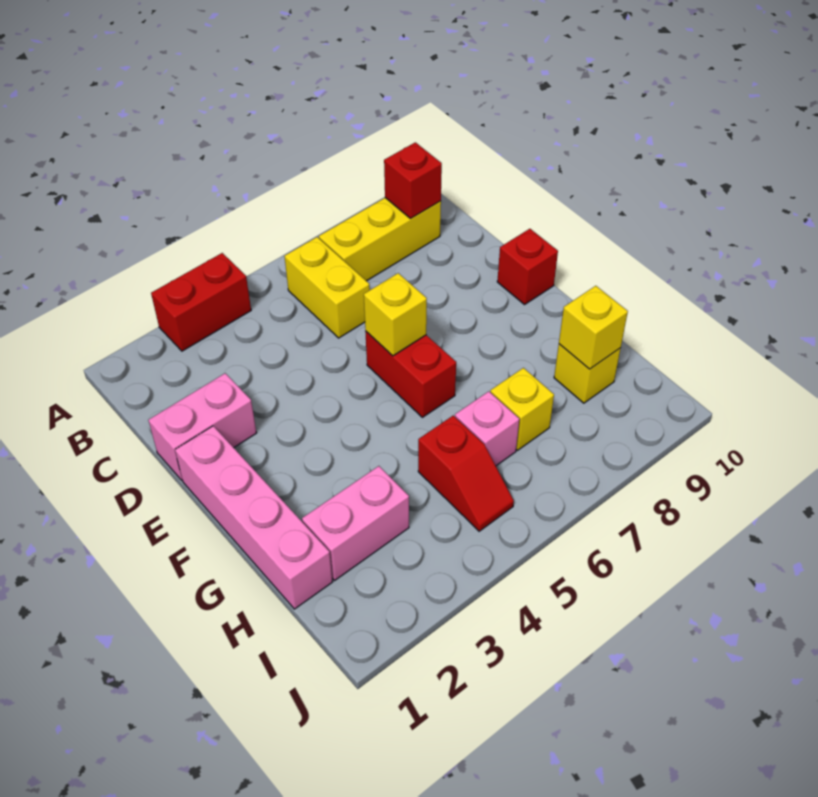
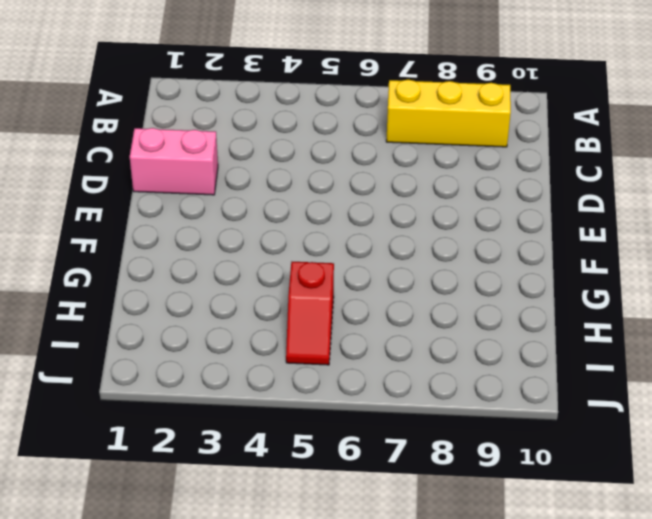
none -> red brick A3:A4 level 1
none -> yellow brick B6:C6 level 1
none -> pink brick E1:H1 level 1

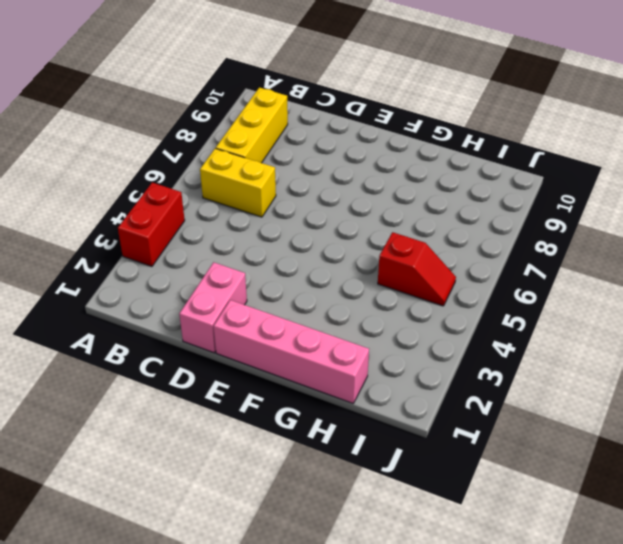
none -> red brick E6:F6 level 1
none -> red brick E10 level 1
none -> pink brick H2:H3 level 1

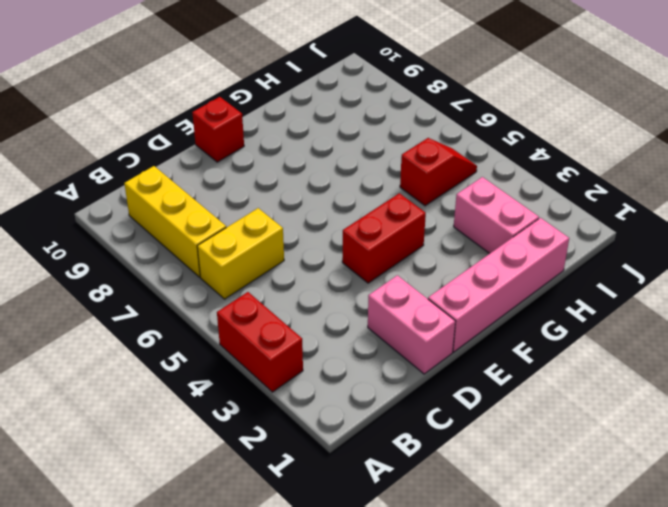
red brick E4:F4 level 1 -> red brick E6:F6 level 1
none -> pink brick H6 level 1
none -> yellow brick H7 level 1
none -> yellow brick H9 level 1

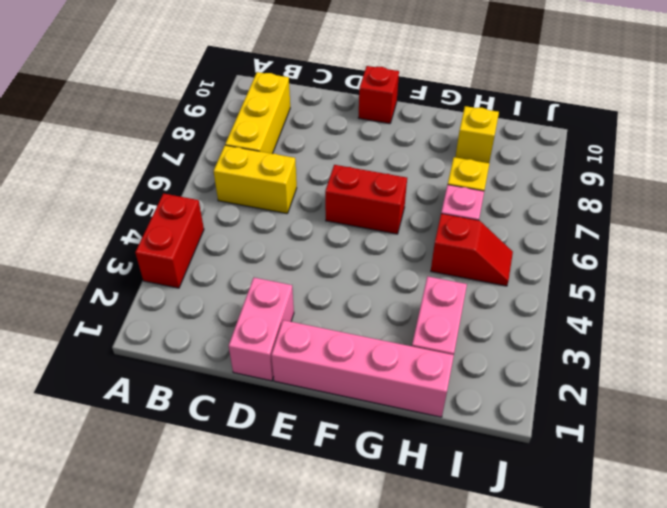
none -> red brick B9 level 2
none -> yellow brick E6 level 2
none -> yellow brick H9 level 2

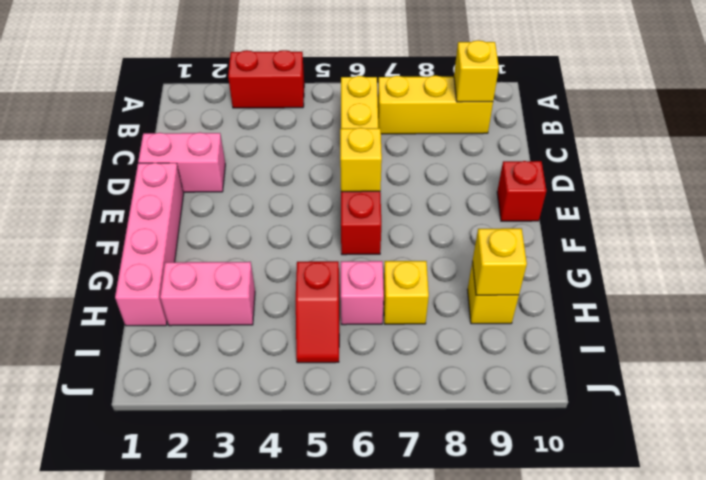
yellow brick B9 level 2 -> red brick B9 level 2

